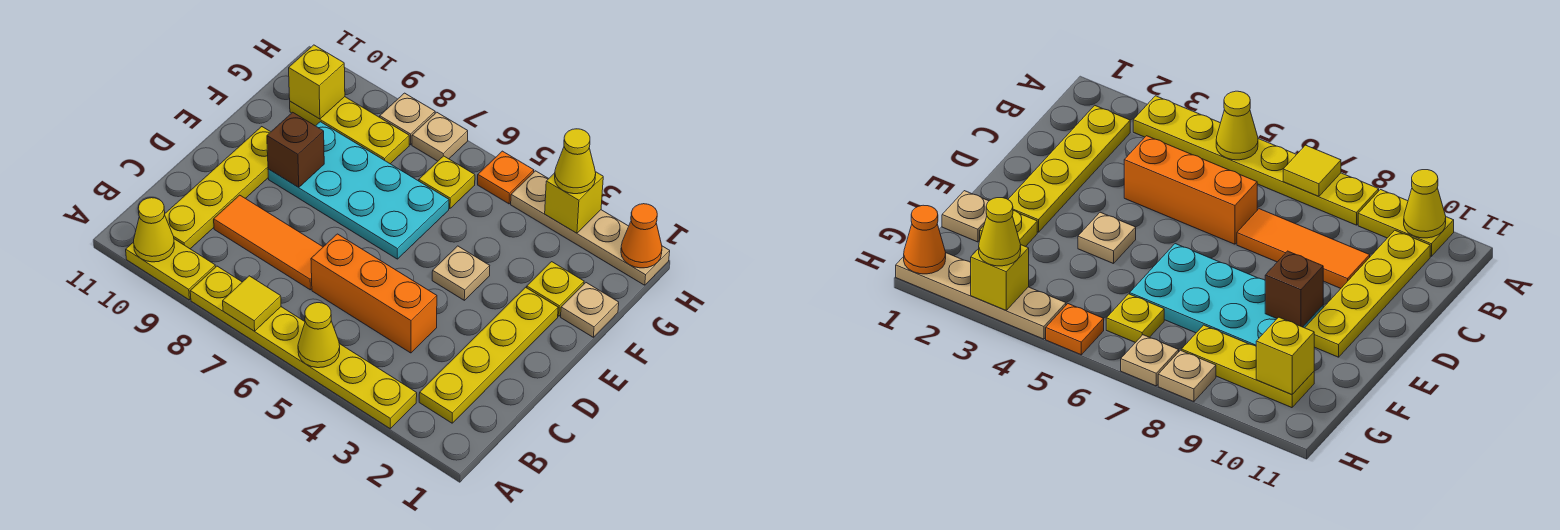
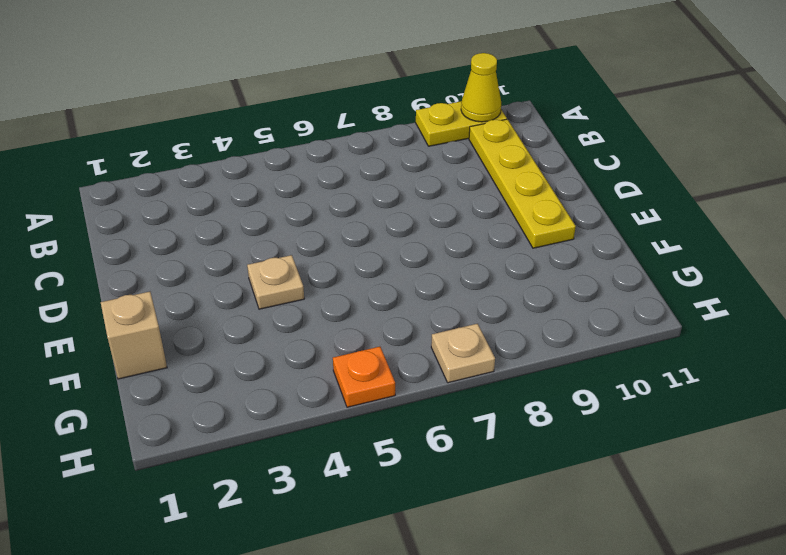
tan brick F1 level 1 -> tan plate F1 level 1
none -> yellow plate A3:A8 level 1
none -> yellow plate B2:E2 level 1
none -> orange brick C4:C6 level 1

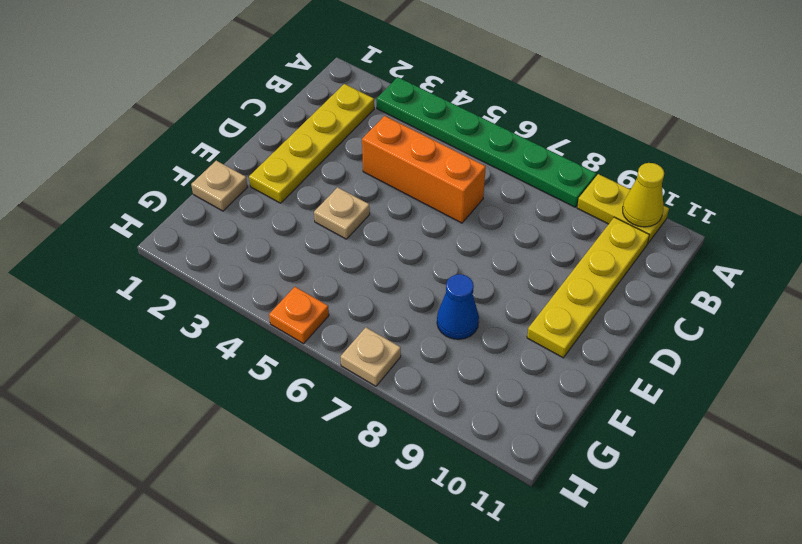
green plate A3:A8 level 1 -> yellow plate A3:A8 level 1
blue cone F8 level 1 -> cyan plate E6:F9 level 1
none -> orange tile C7:C9 level 1
none -> yellow plate F2 level 1
none -> yellow plate G6 level 1

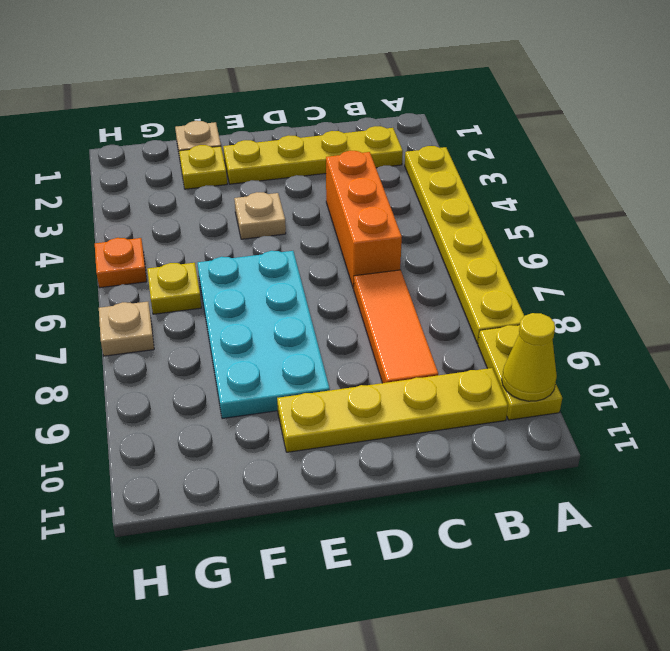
none -> yellow plate G8:G10 level 1
none -> tan plate H1:H4 level 1
none -> tan plate H8 level 1

